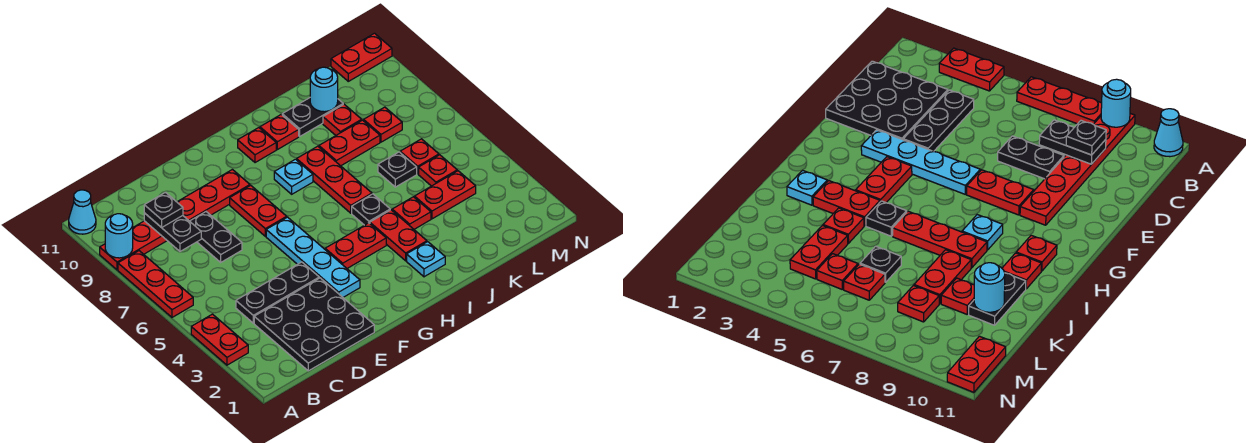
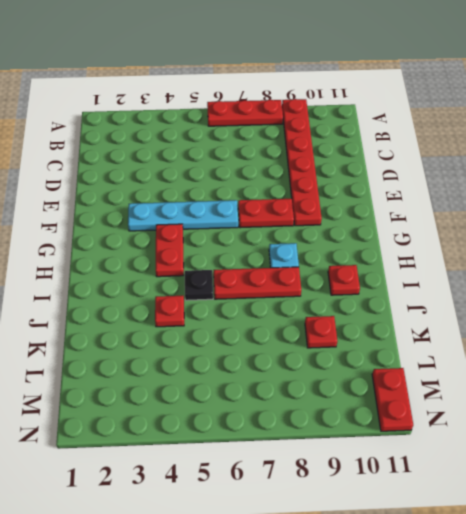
none -> red plate A3:A4 level 1
none -> cyan cone A11 level 1
none -> black plate C1:E3 level 1
none -> black plate C4:E4 level 1

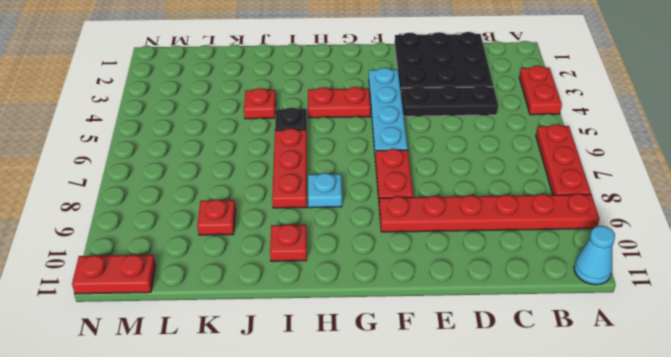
none -> black plate D7:D8 level 1
none -> red plate H10 level 1
none -> cyan plate I2 level 1
none -> red plate I3:I4 level 1

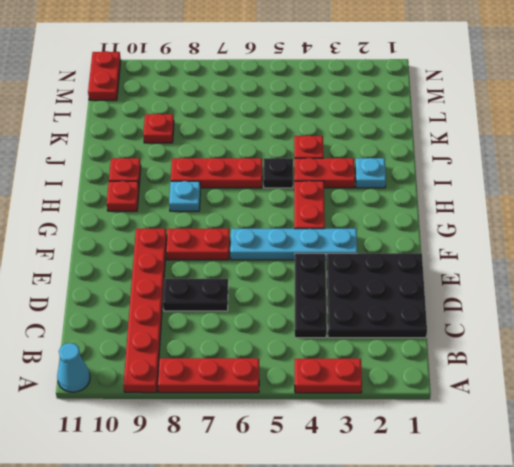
none -> red plate J8:K8 level 1
none -> black plate J10:K10 level 1
none -> red plate K4:L4 level 1
none -> black plate K6 level 1

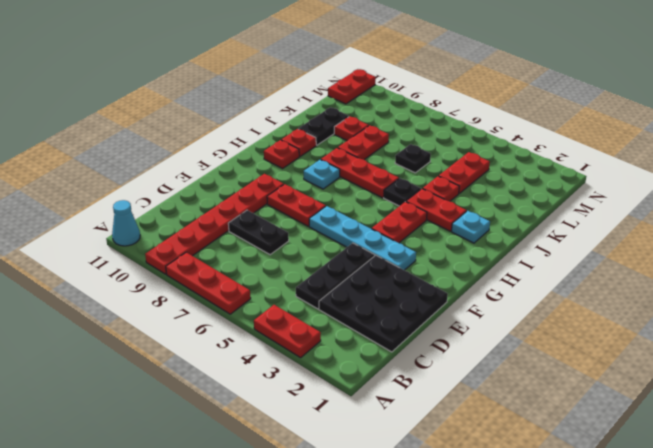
none -> red plate L5 level 1
none -> red plate L6 level 1
none -> red plate L8 level 1
none -> cyan round brick A9 level 2

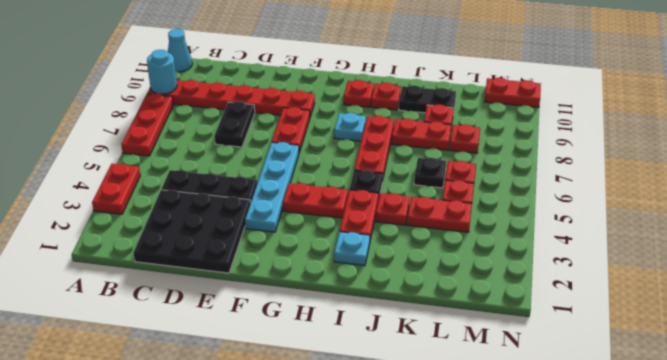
none -> black plate C8:C9 level 2
none -> cyan round brick K10 level 2
none -> black plate C9 level 3

